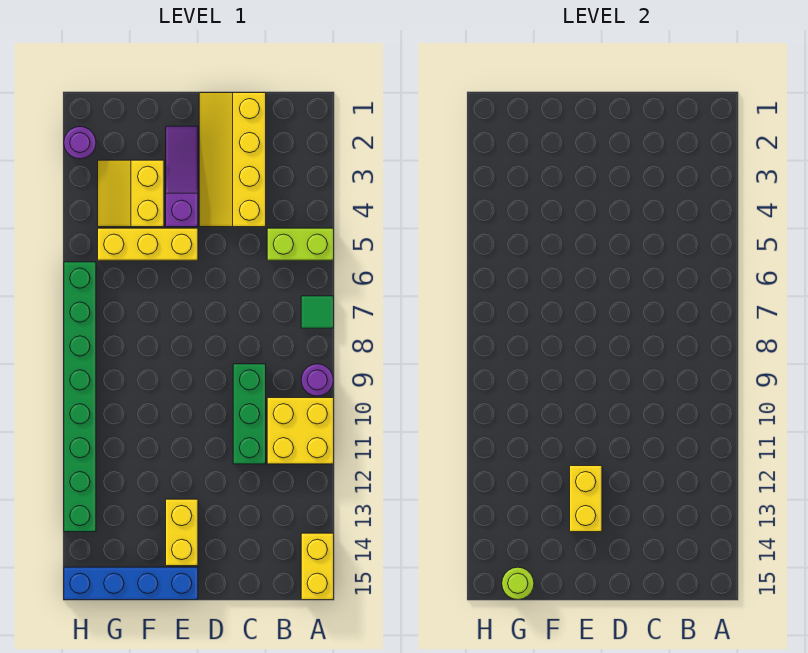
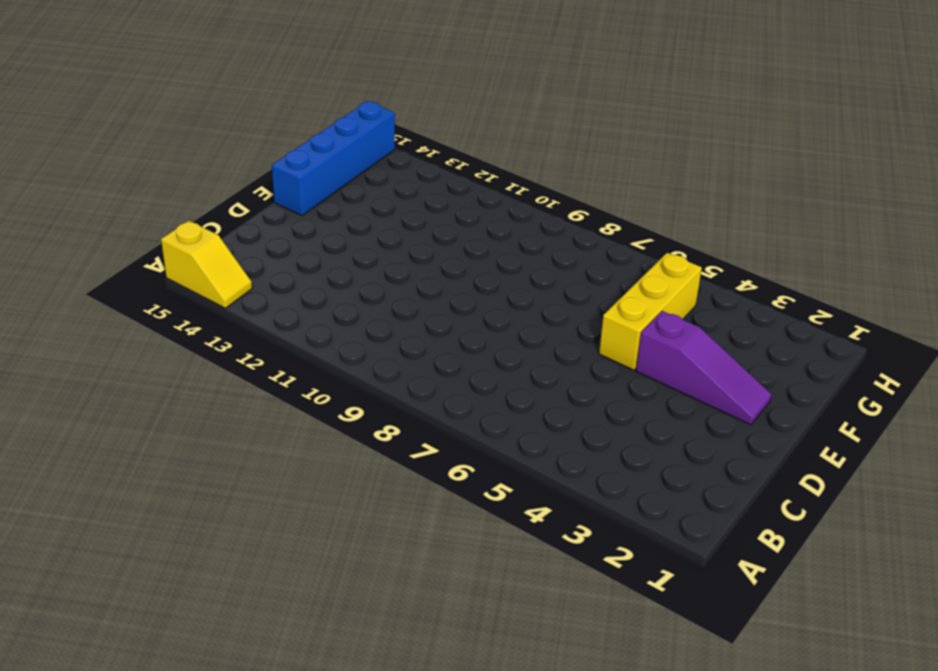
yellow slope A14:A15 level 1 top 15 -> yellow brick A14:A15 level 1
none -> lime brick A5:B5 level 1
none -> green tile A7 level 1
none -> purple round brick A9 level 1

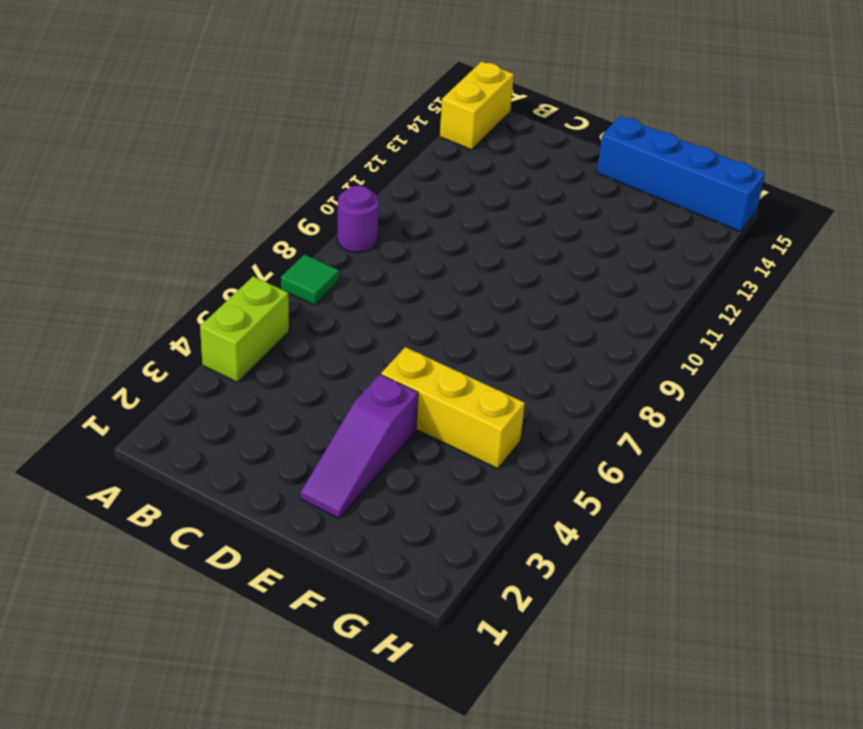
lime brick A4:A5 level 1 -> lime brick A5:B5 level 1
none -> yellow brick A10:B11 level 1
none -> yellow slope C1:D4 level 1 top C
none -> green brick C9:C11 level 1

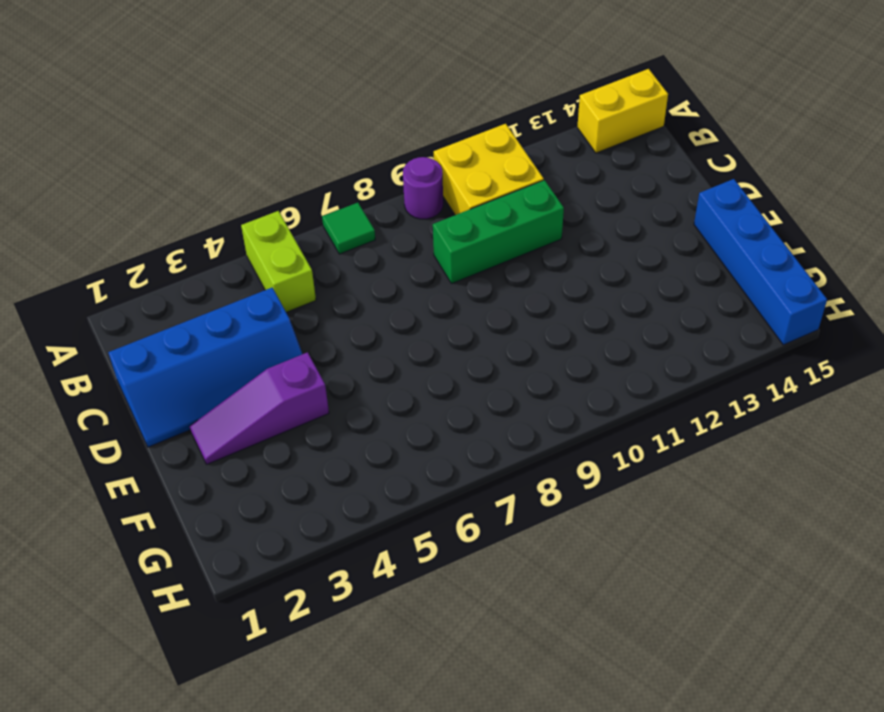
blue slope C1:D4 level 1 top C -> yellow slope C1:D4 level 1 top C
none -> yellow brick E5:G5 level 1
none -> yellow brick E13:E14 level 1
none -> yellow slope F3:G4 level 1 top F

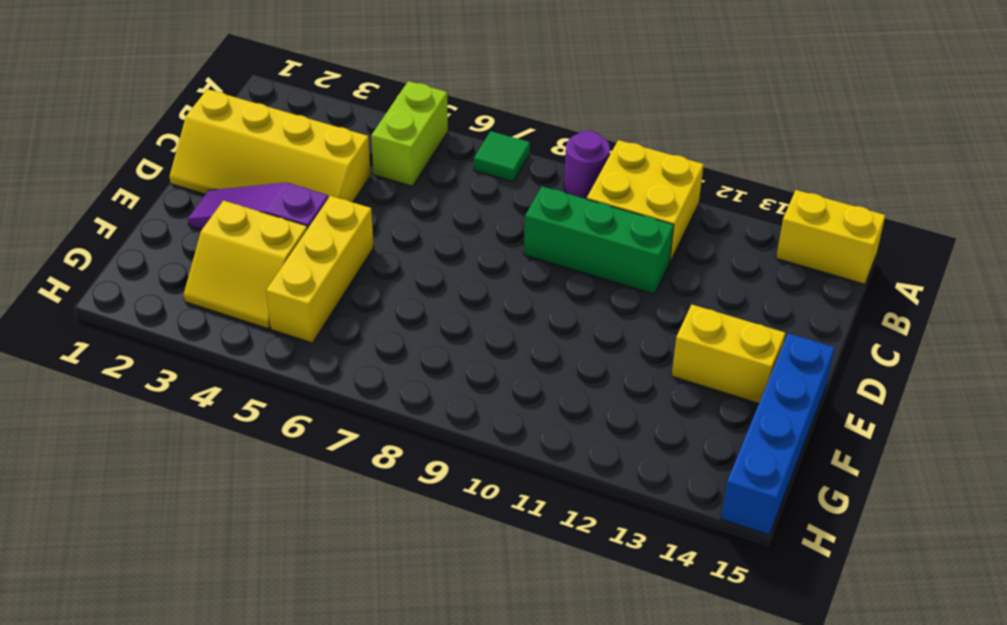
none -> purple round brick H2 level 1
none -> green brick H6:H13 level 1
none -> yellow brick E12:E13 level 2

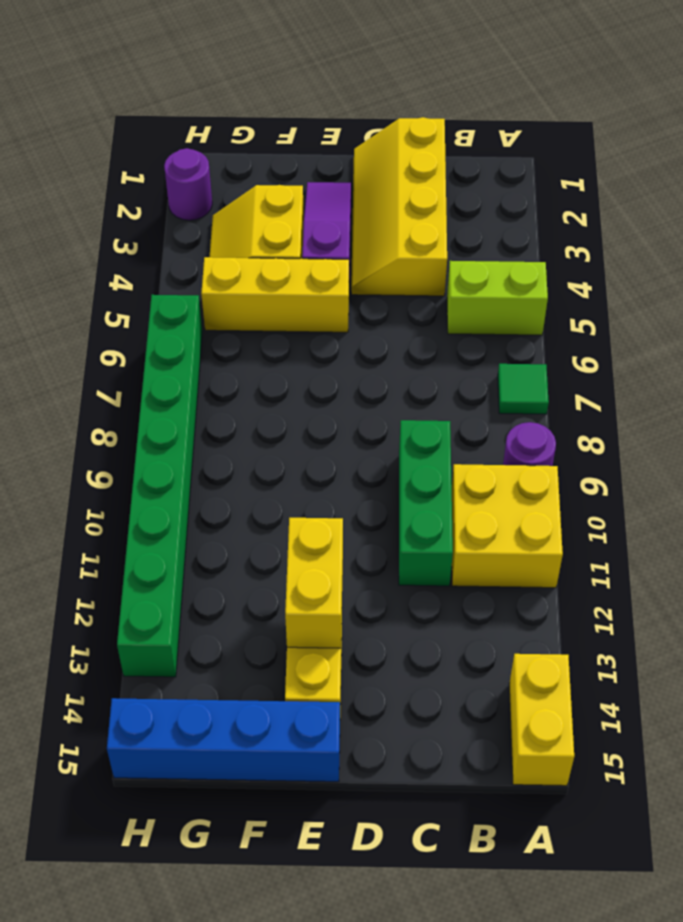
none -> lime round brick G15 level 2

